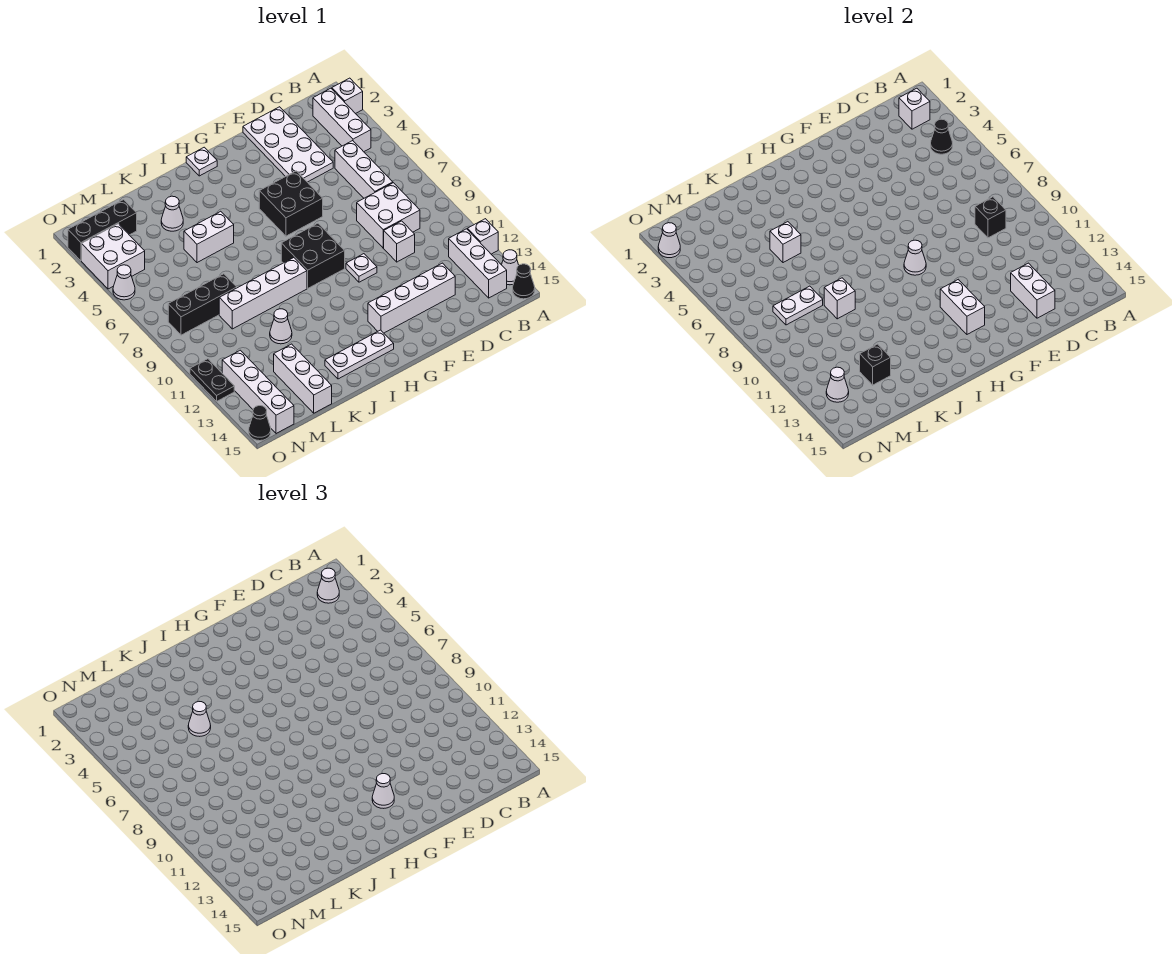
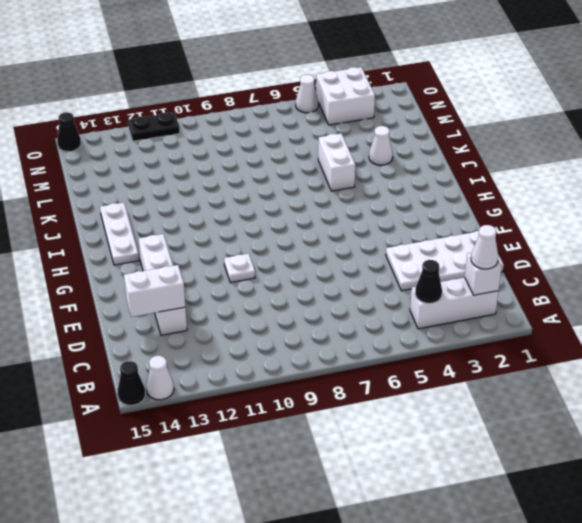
none -> white brick A2 level 1
none -> white brick A12 level 1
none -> white brick B12:B14 level 1
none -> white brick C5:C7 level 1

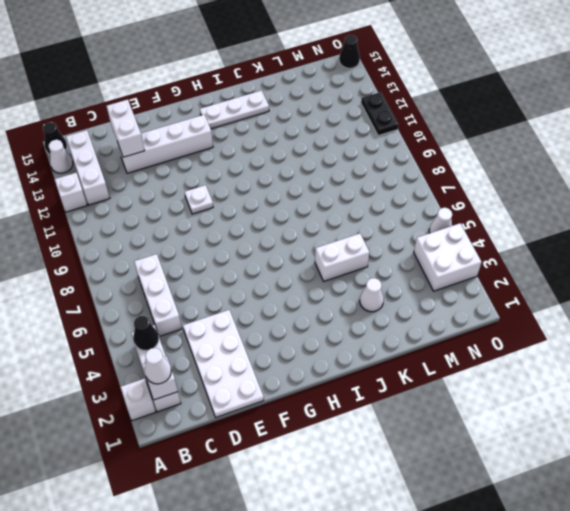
none -> white brick C8:D9 level 1
none -> white brick D10 level 1
none -> black brick F5:G6 level 1
none -> black brick G8:H9 level 1

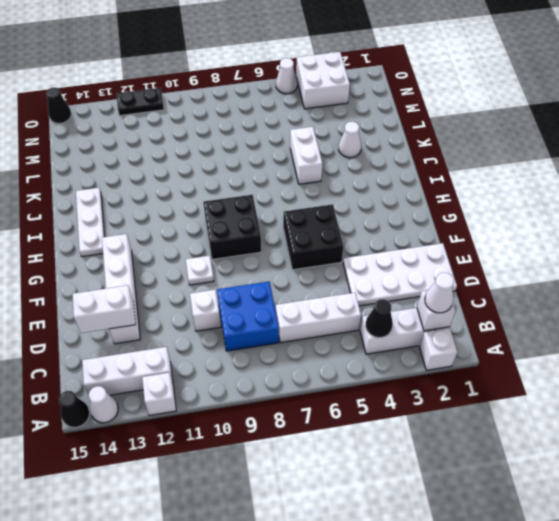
blue brick C8:D9 level 1 -> white brick C8:D9 level 1
none -> white plate H1 level 1
none -> white brick I9:L9 level 1
none -> white cone K11 level 1
none -> black brick L8:N8 level 1

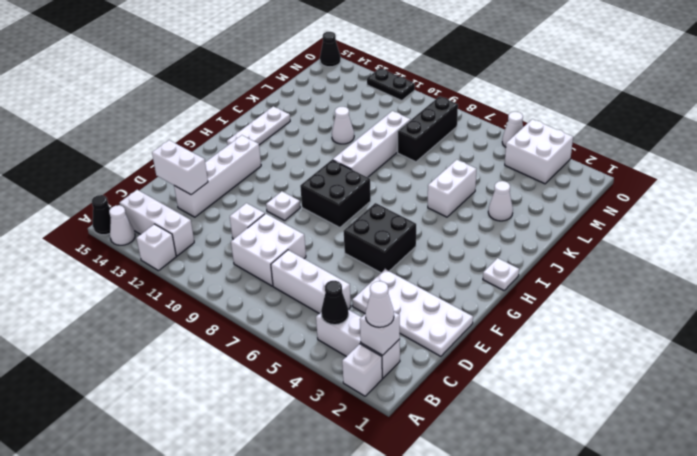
none -> white brick L13:L15 level 1
none -> black brick M2:O2 level 1
none -> white brick N12:N15 level 1
none -> black brick C9 level 2

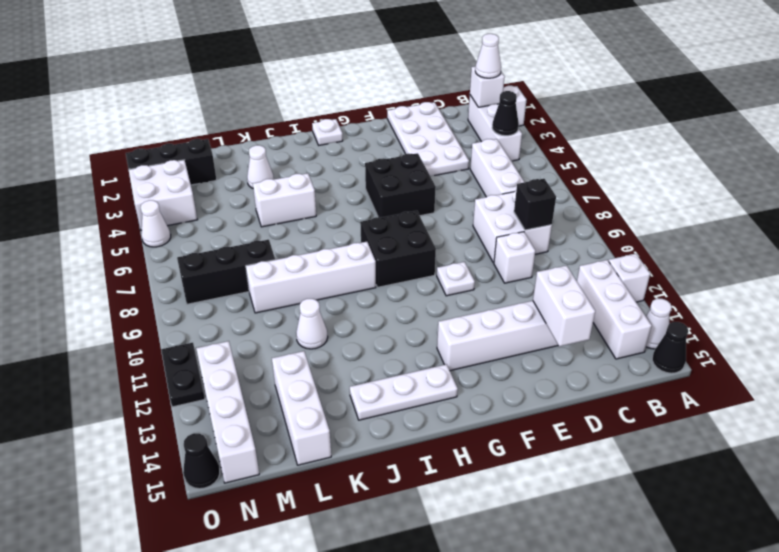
none -> white cone G9 level 2
none -> white brick G12:G13 level 2
none -> white brick K5 level 2
none -> white brick K9 level 2

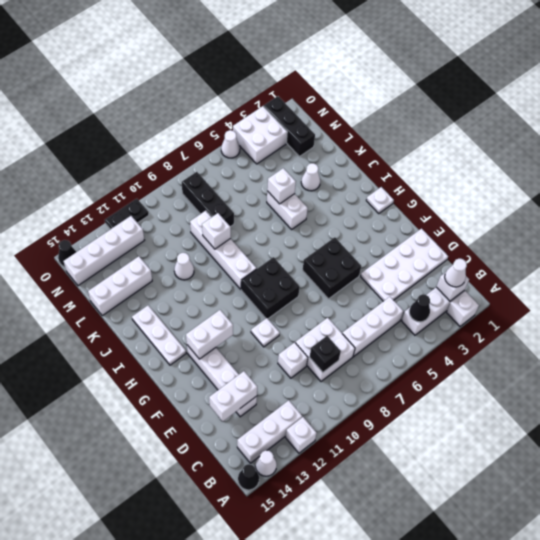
none -> white cone G9 level 2
none -> white plate L8:M8 level 2
none -> black brick L13 level 2
none -> white cone N13 level 2

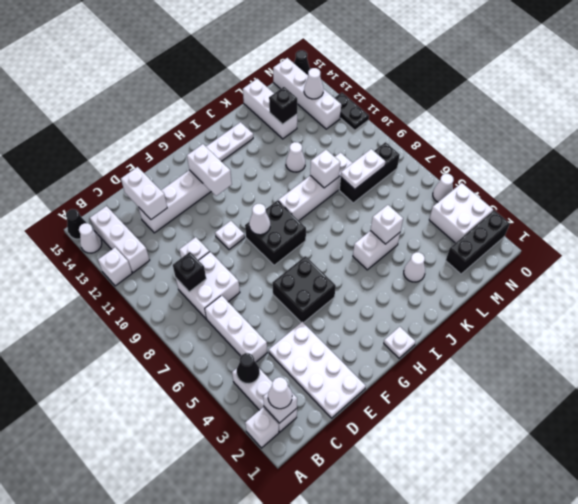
none -> white cone O2 level 2
none -> white cone G13 level 3
none -> white cone K5 level 3

